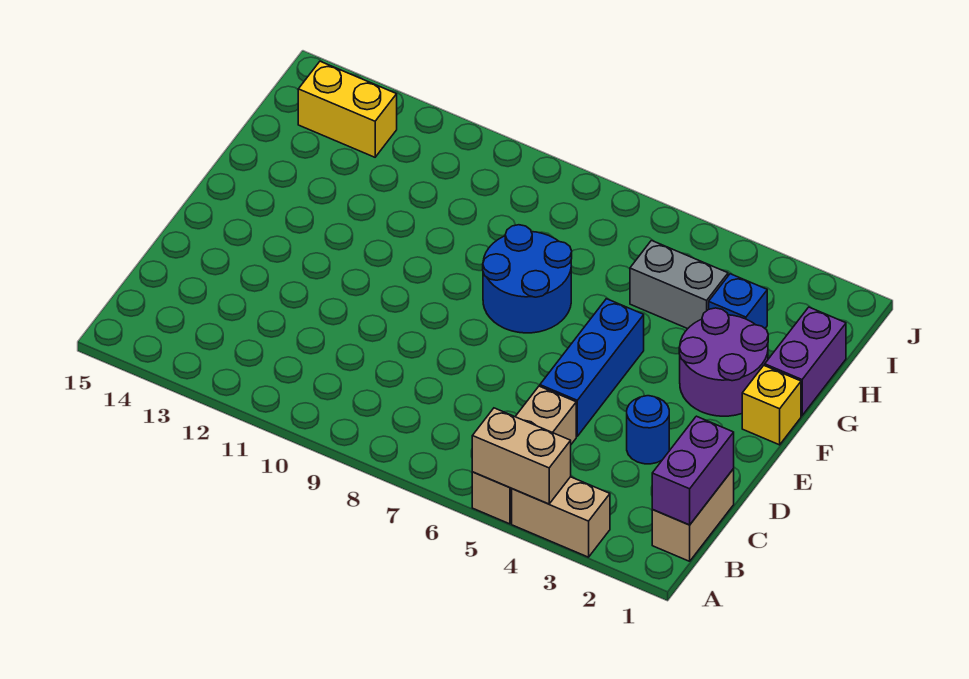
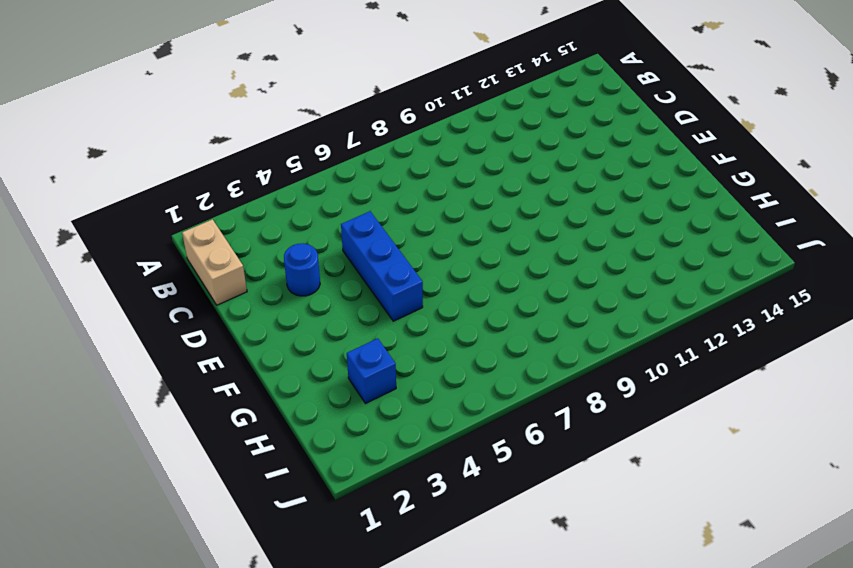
none -> tan brick A3:A4 level 1
none -> tan brick A5:C5 level 1
none -> yellow brick F1 level 1

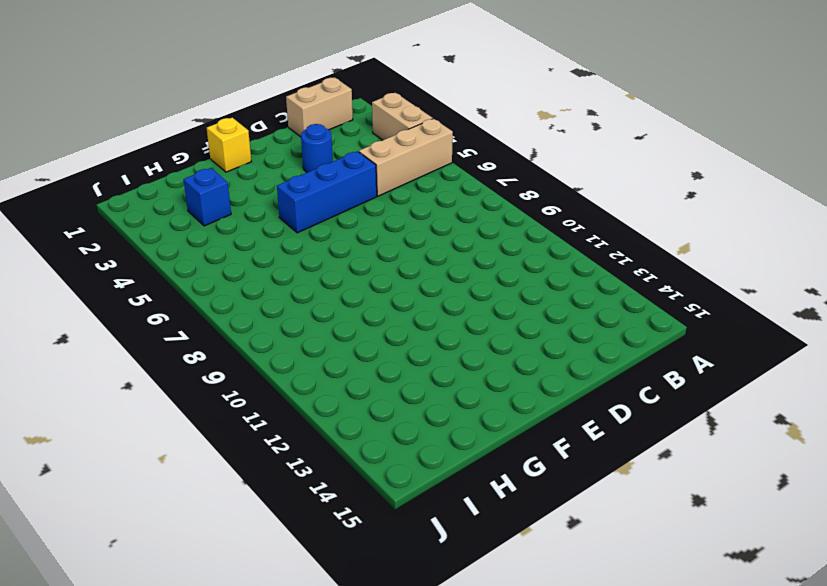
none -> purple round brick F2:G3 level 1
none -> blue round brick F7:G8 level 1
none -> purple brick G1:H1 level 1

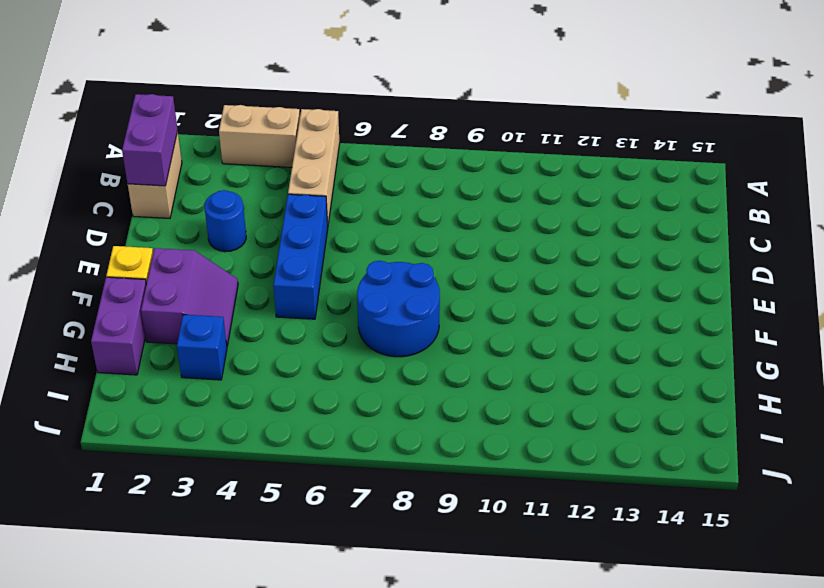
purple slope F2:G3 level 1 top 2 -> purple round brick F2:G3 level 1
none -> grey brick H4:H5 level 1
none -> yellow brick I13:I14 level 1
none -> tan brick A4:A5 level 2

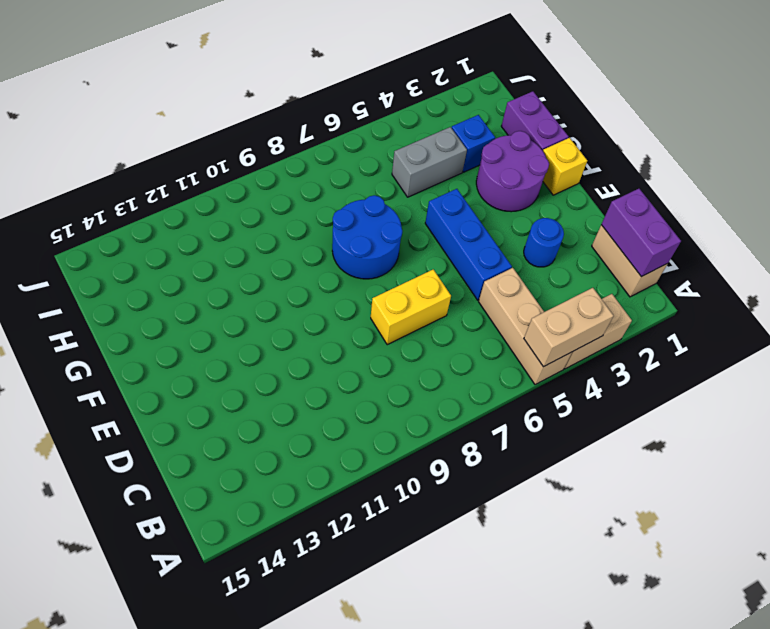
yellow brick D7:D8 level 1 -> yellow brick I13:I14 level 1

